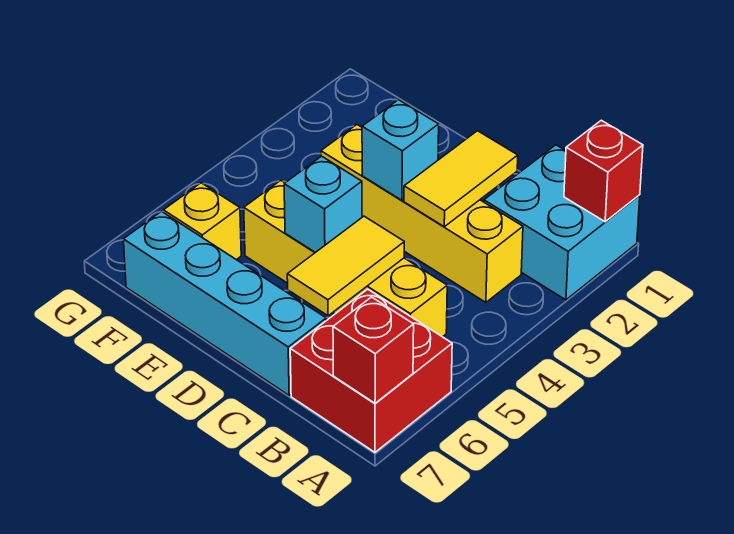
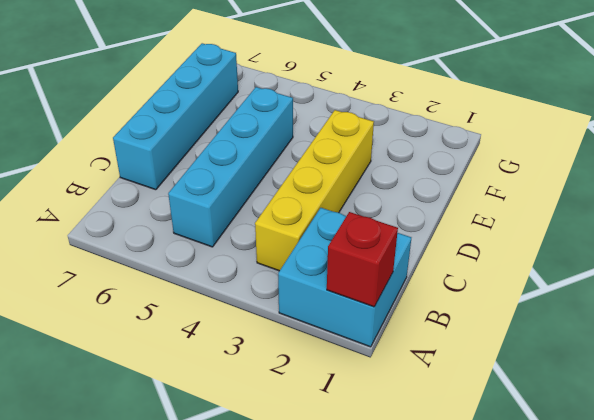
cyan brick B5:E5 level 1 -> yellow brick B5:E5 level 1
none -> red brick A6:B7 level 1
none -> yellow brick F6 level 1
none -> red brick A7 level 2

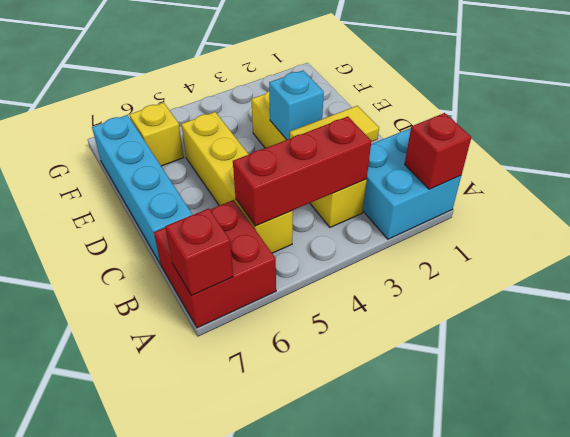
red brick B3:B5 level 2 -> none
none -> yellow tile C5:C6 level 2
none -> cyan brick D5 level 2

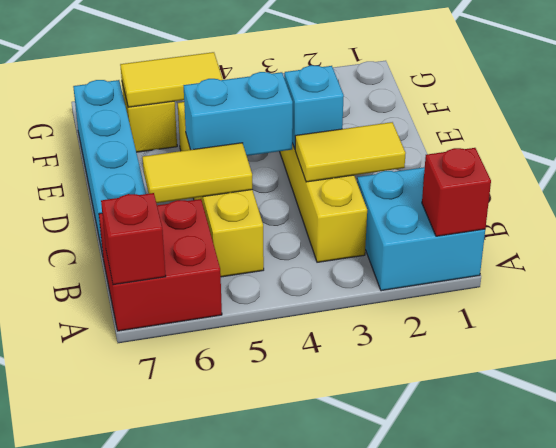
cyan brick D4:D5 level 2 -> cyan brick D5 level 2
yellow tile F5:F6 level 2 -> none

